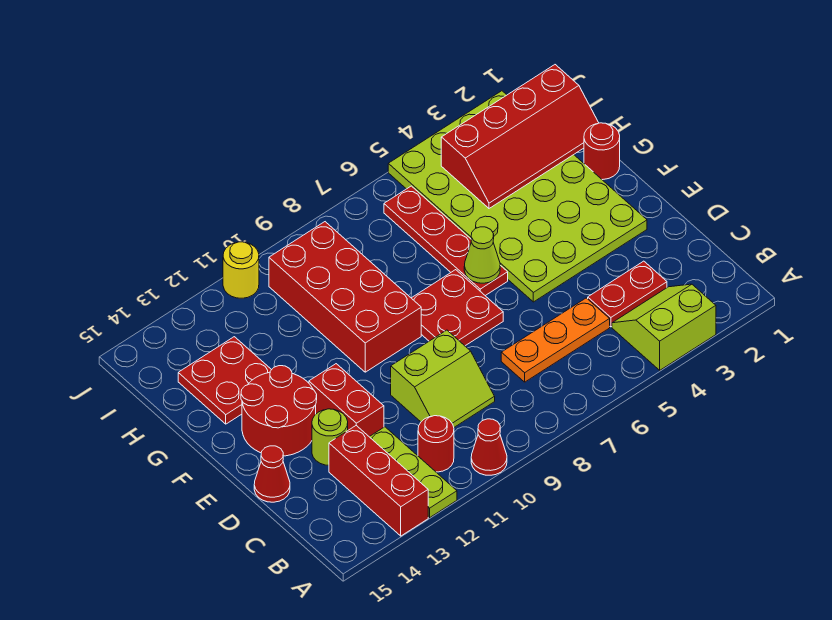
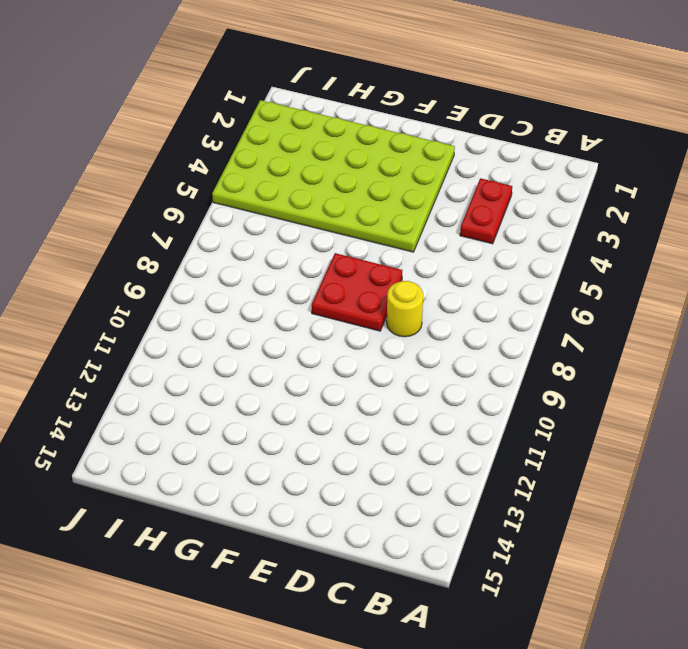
yellow round brick D8 level 1 -> yellow round brick J11 level 1
none -> lime slope A3:B4 level 1 top A
none -> red cone A10 level 1
none -> lime plate A12:C12 level 1

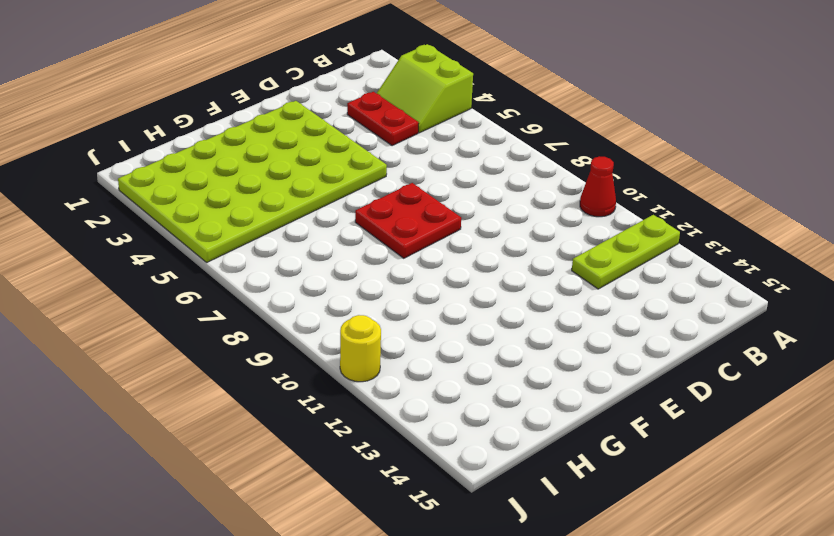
none -> red brick A13:C13 level 1
none -> red round brick B11 level 1
none -> orange plate C5:C7 level 1

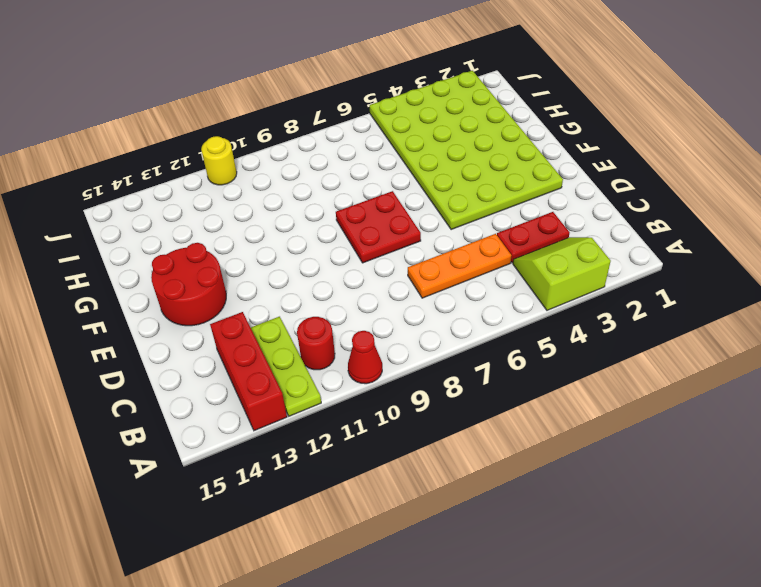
none -> lime slope C9:D10 level 1 top D
none -> red brick D12:E12 level 1
none -> lime round brick D13 level 1

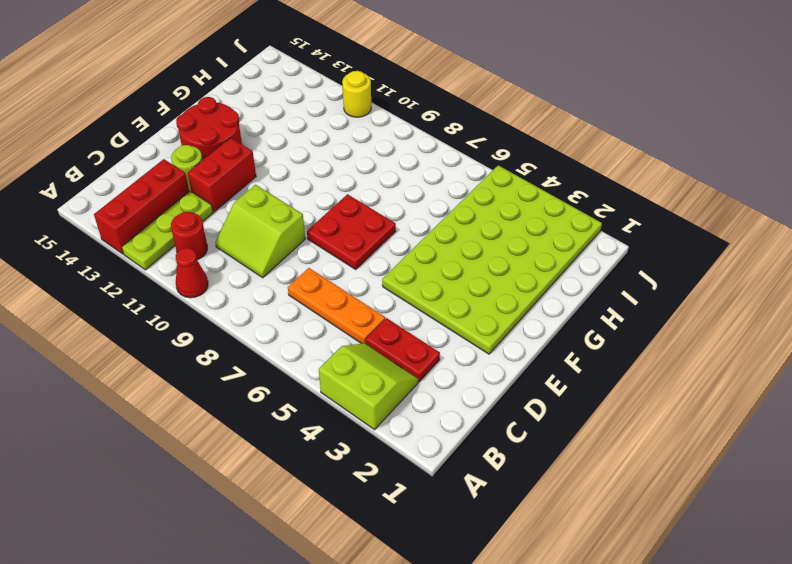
none -> red cone D15 level 1
none -> red plate F6:I6 level 1
none -> red brick F9:I10 level 1

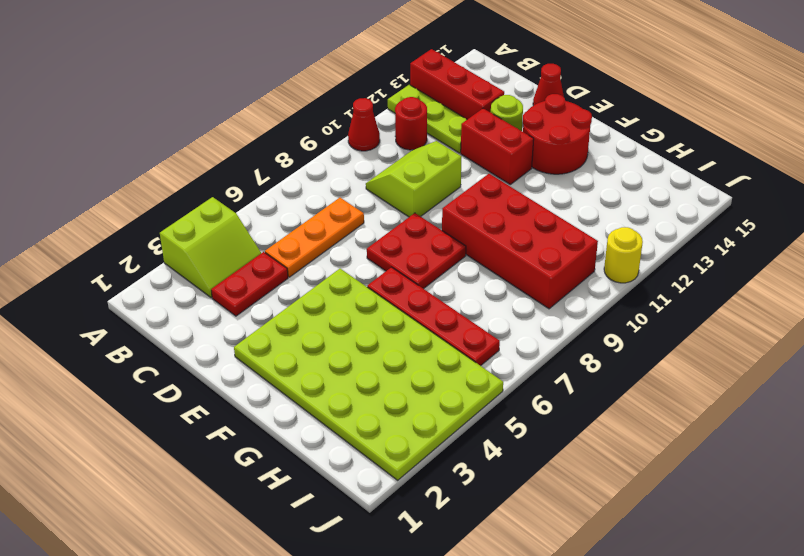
none -> red round brick G1 level 1
none -> red plate G13:H14 level 1
none -> lime cone F6 level 2

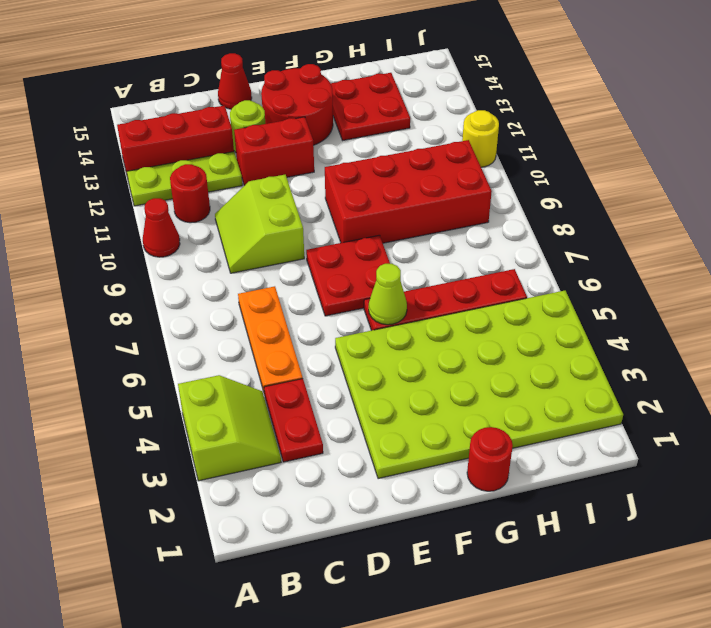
none -> red slope H1:I4 level 2 top I

